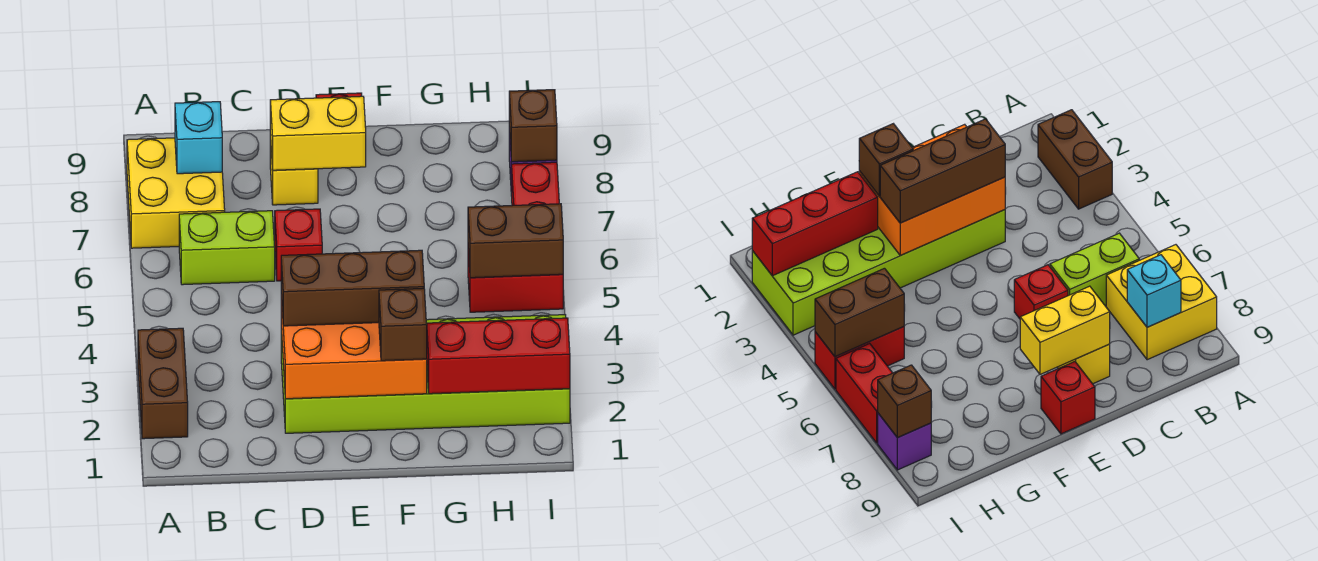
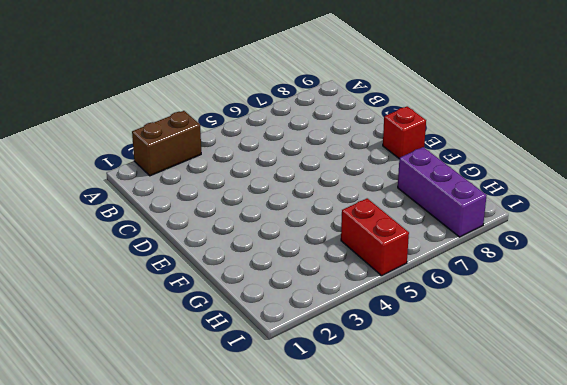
purple brick G8:I8 level 1 -> purple brick I8 level 1
none -> yellow brick A7:B8 level 1
none -> lime brick B6:C6 level 1
none -> lime brick D2:I3 level 1

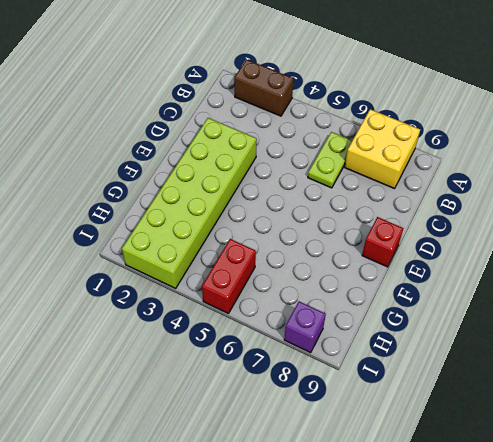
lime plate B6:C6 level 1 -> lime brick B6:C6 level 1
none -> red brick D6 level 1
none -> yellow brick D8 level 1
none -> red brick I6:I7 level 1

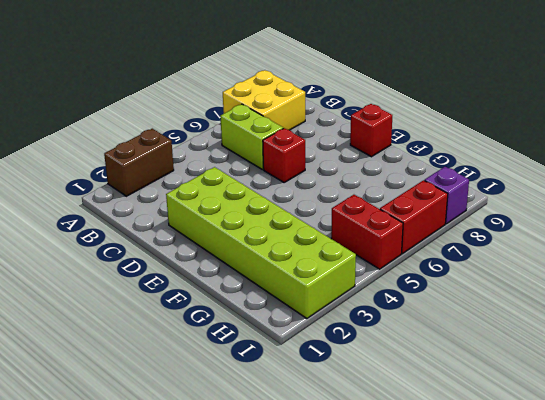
none -> yellow brick D8 level 1
none -> cyan brick B8 level 2
none -> orange brick D2:F3 level 2

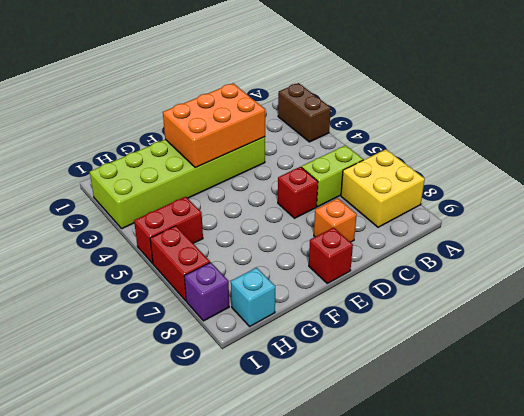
orange brick D8 level 1 -> yellow brick D8 level 1
cyan brick H9 level 1 -> cyan brick B8 level 2
none -> yellow brick D8:E8 level 2
none -> red brick G2:I2 level 2
none -> brown brick H5:I5 level 2

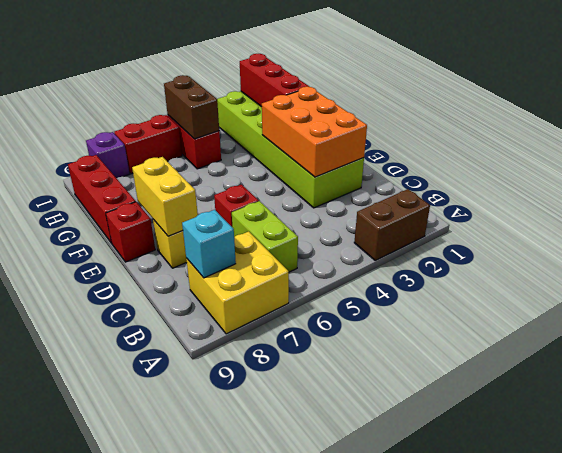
red brick F9:H9 level 1 -> none
none -> brown brick I8 level 2
none -> brown brick D3:F3 level 3
none -> brown brick F2 level 3

